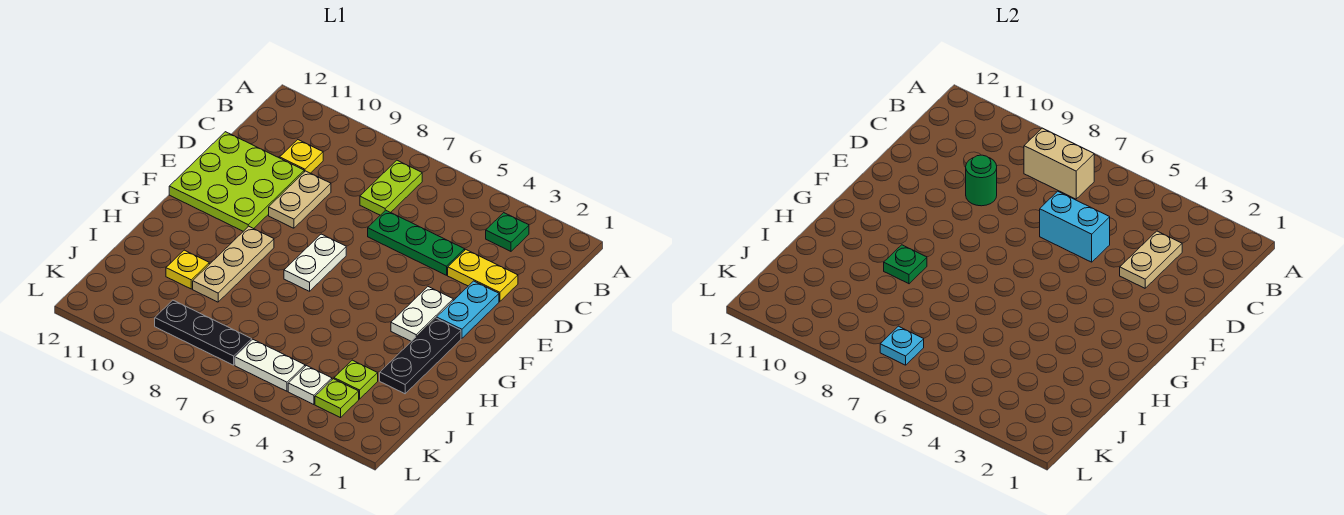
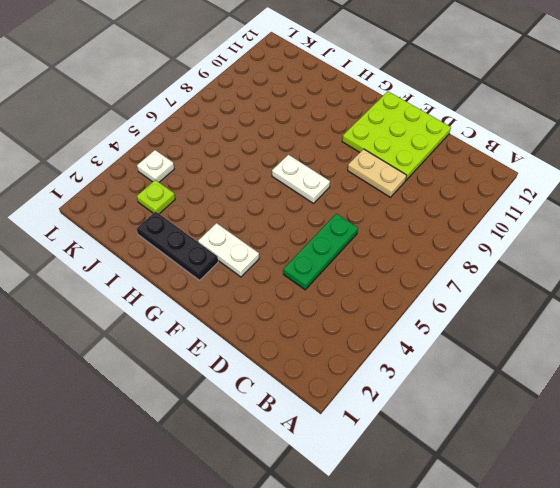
none -> green plate B3 level 1
none -> lime plate B7:C7 level 1
none -> yellow plate C10 level 1

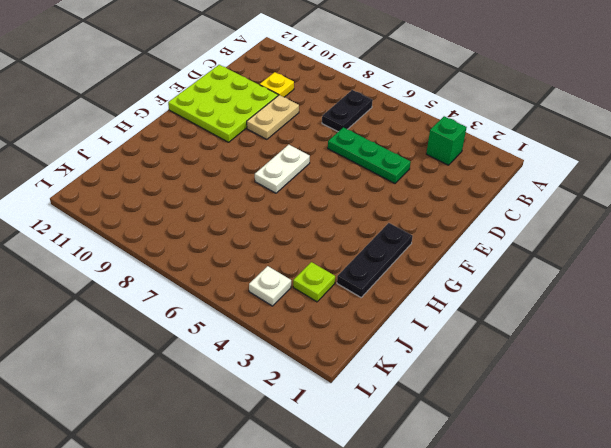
green brick B3 level 1 -> green plate B3 level 1
black plate B7:C7 level 1 -> lime plate B7:C7 level 1
none -> yellow plate D2:D3 level 1
none -> cyan plate E2:F2 level 1
none -> white plate F3:G3 level 1

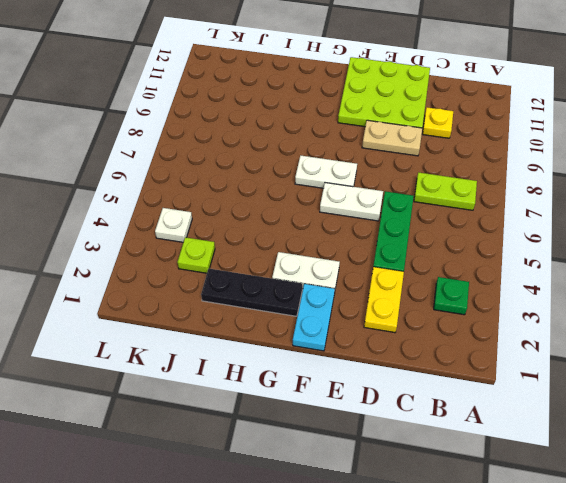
white plate E6:F6 level 1 -> white plate K5:K6 level 1
cyan plate F1:F2 level 1 -> cyan plate E2:F2 level 1
none -> tan plate G9:I9 level 1
none -> yellow plate I10 level 1
none -> lime plate K3 level 1

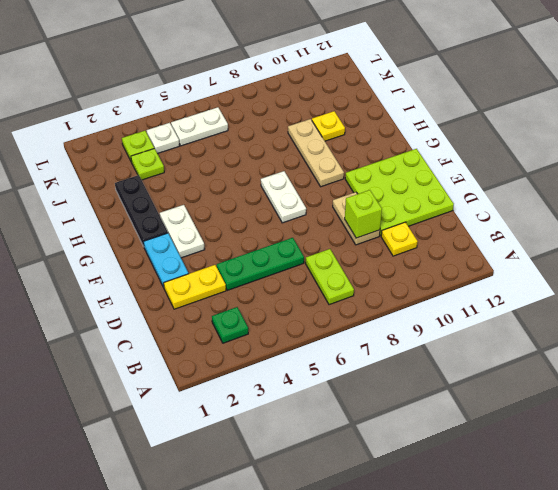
lime brick D9 level 2 -> green round brick D9 level 2
none -> black plate K7:K9 level 1
none -> tan brick B7:B8 level 2
none -> tan plate C3:D3 level 2

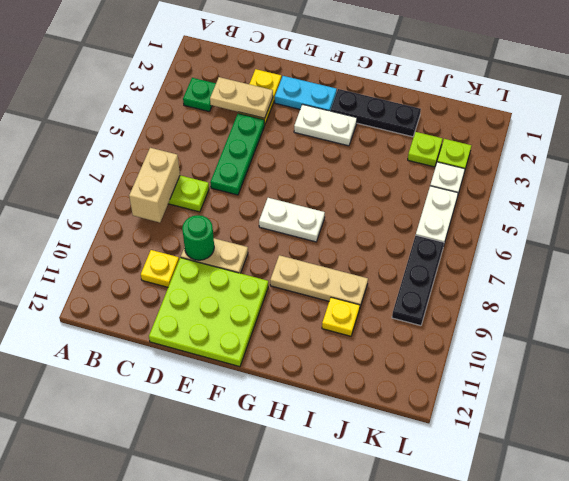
none -> cyan brick D5:D6 level 2
none -> green plate H9 level 2
none -> cyan plate K7 level 2

